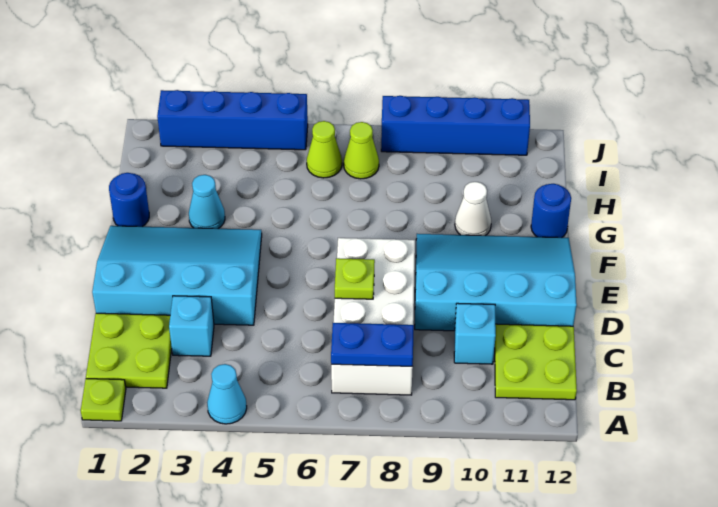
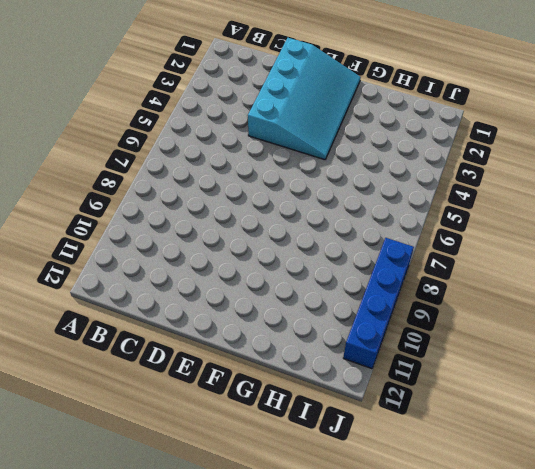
none -> lime plate A1 level 1
none -> cyan cone A4 level 1
none -> lime plate B1:C2 level 1

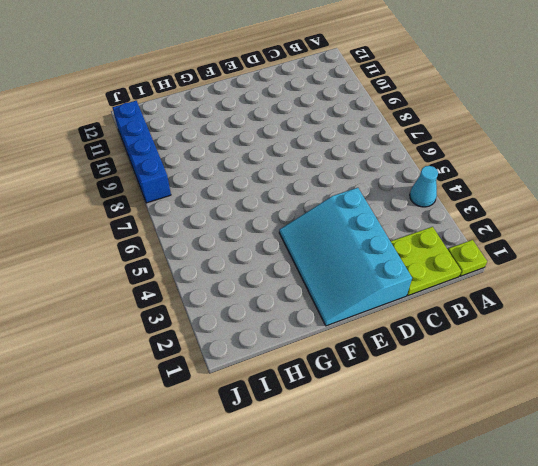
none -> white brick B7:E8 level 1
none -> lime plate B11:C12 level 1
none -> cyan brick C3 level 1

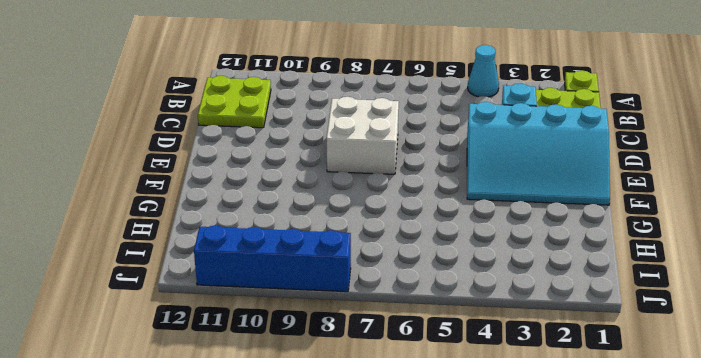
white brick D7:E8 level 1 -> white brick B7:E8 level 1
none -> cyan brick C10 level 1
none -> cyan slope D9:F12 level 1 top D
none -> blue round brick G1 level 1

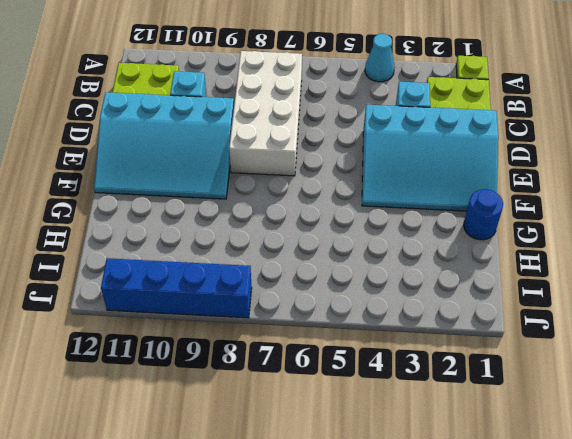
none -> cyan cone G3 level 1
none -> white cone G10 level 1
none -> blue round brick G12 level 1

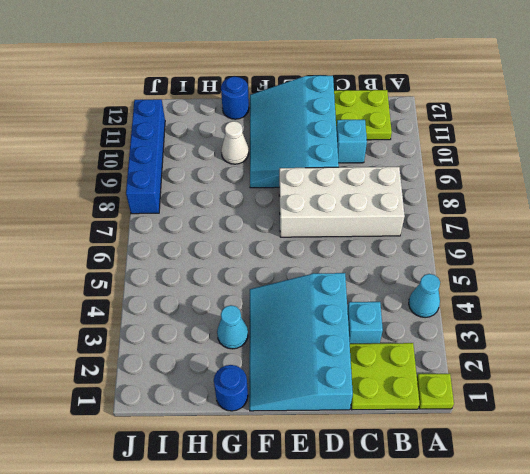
none -> lime cone I6 level 1
none -> lime cone I7 level 1
none -> blue brick J2:J5 level 1

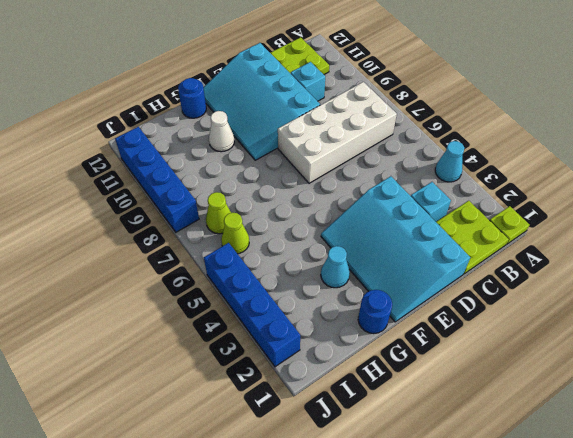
none -> blue plate B7:B8 level 2
none -> lime plate D7 level 2

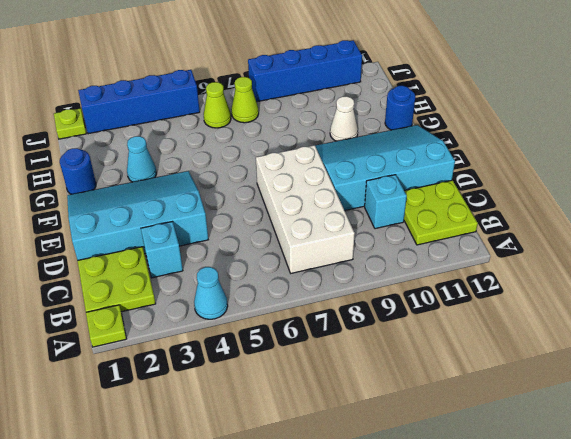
lime plate J1 level 1 -> lime plate D7 level 2
none -> blue plate B7:B8 level 2

